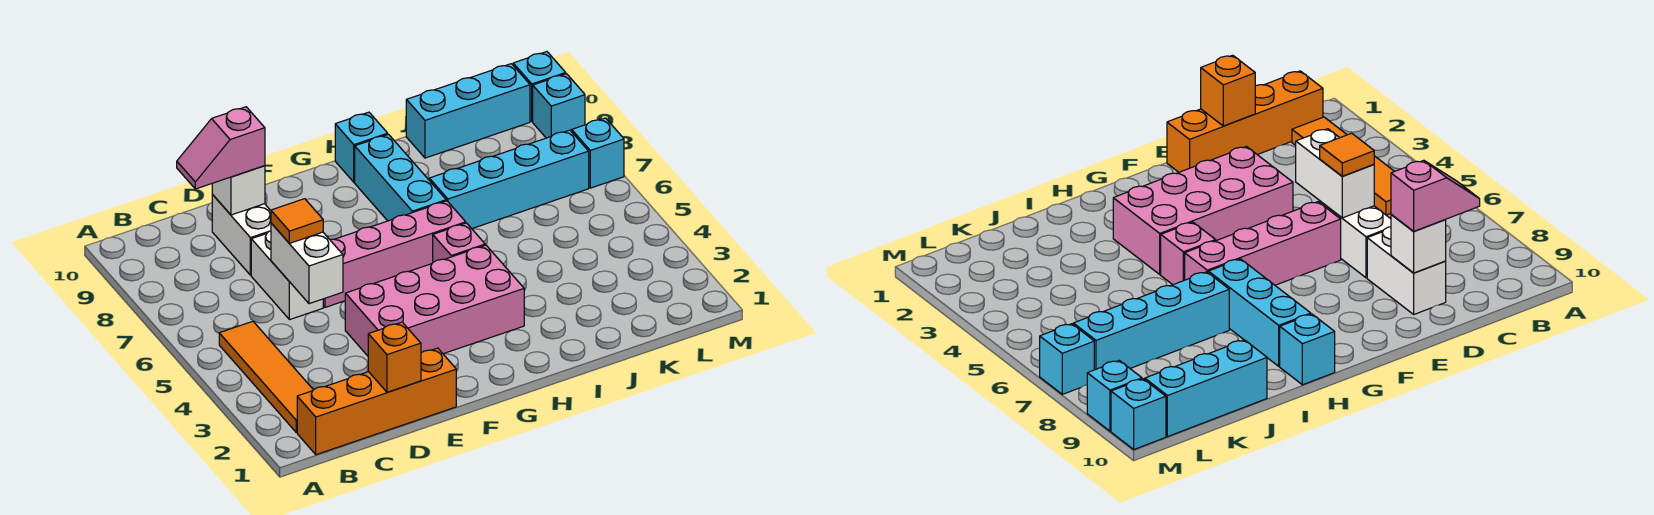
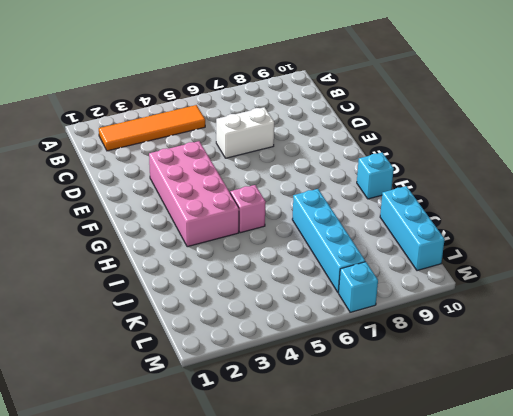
none -> orange brick B1:E1 level 1
none -> white brick D8:D9 level 1
none -> pink brick E6:H6 level 1

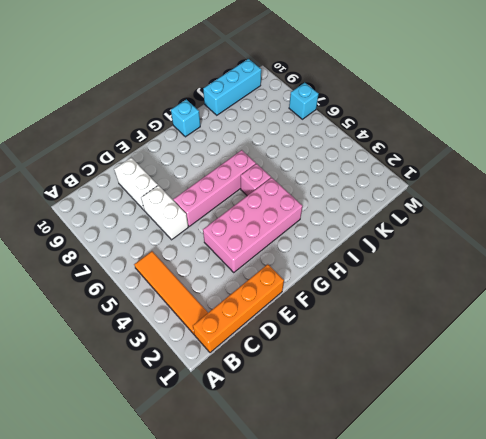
none -> cyan brick H7:H9 level 1
none -> cyan brick I7:L7 level 1
none -> cyan brick M9 level 1

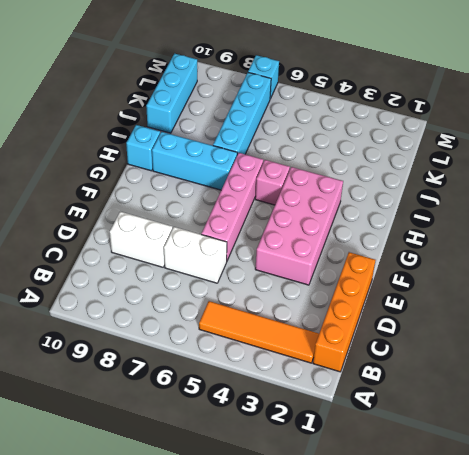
none -> cyan brick M9 level 1
none -> cyan brick M10 level 1
none -> orange brick D1 level 2

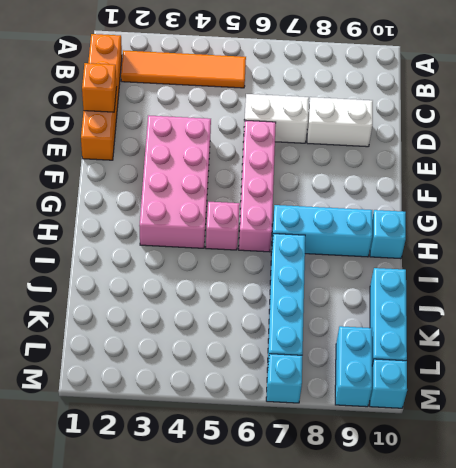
cyan brick L9:M9 level 1 -> cyan brick M9 level 1
none -> white brick D5:D6 level 2
none -> white brick D9 level 2
none -> pink slope C9:D9 level 3 top D

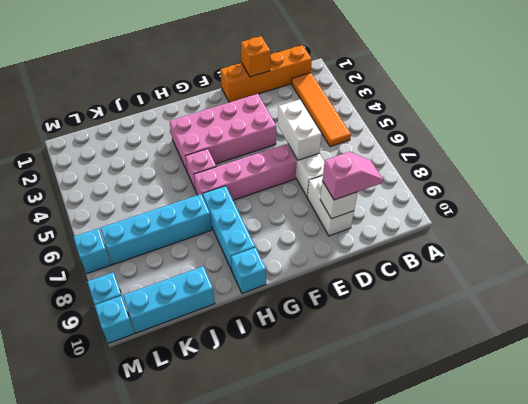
none -> orange tile D6 level 3

